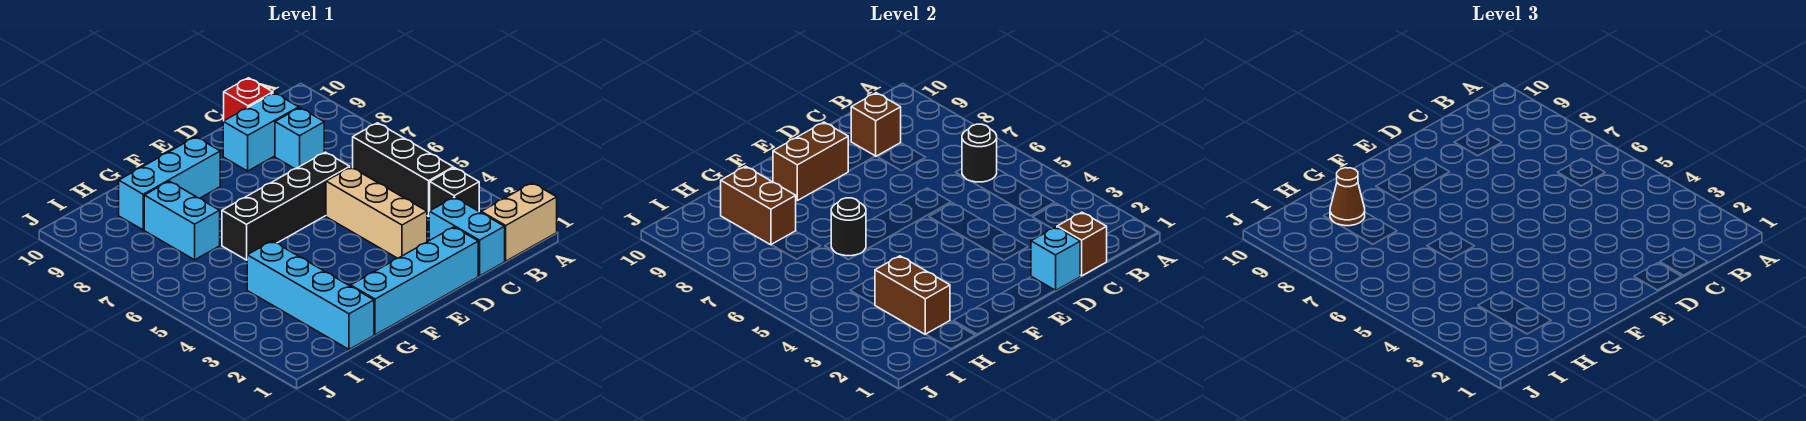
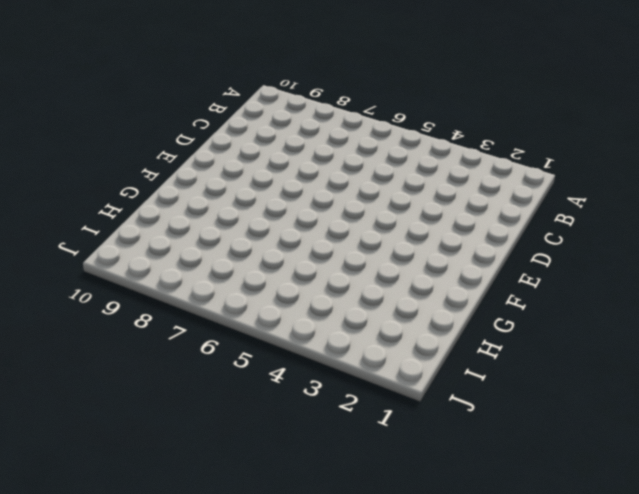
none -> tan brick A1:B1 level 1
none -> black brick B3 level 1
none -> black brick B4:B6 level 1

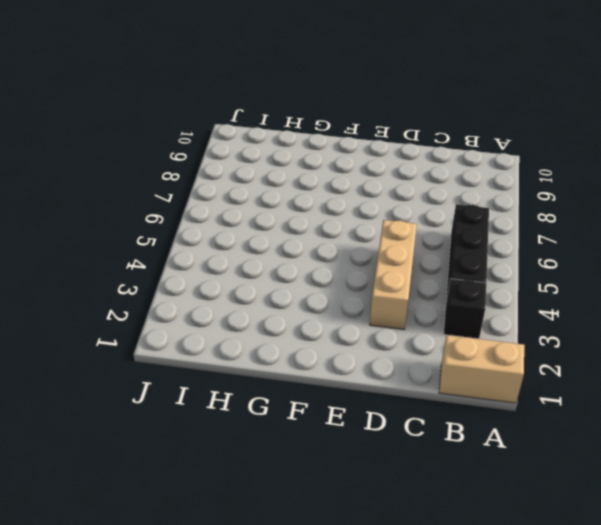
none -> cyan brick C1:C2 level 1
none -> cyan brick C8 level 1
none -> cyan brick C9:D9 level 1

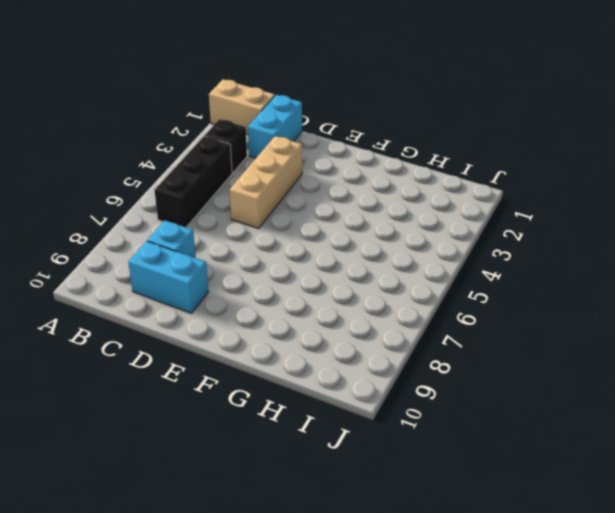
none -> red brick C10 level 1
none -> cyan brick D1:G1 level 1
none -> black brick D6:G6 level 1

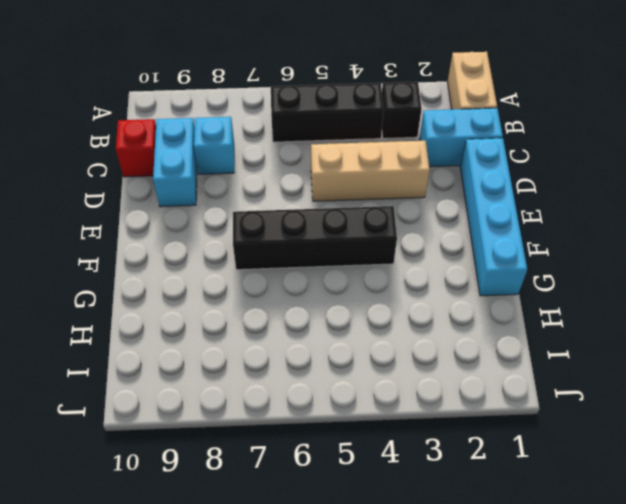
black brick F4:F7 level 1 -> black brick D6:G6 level 1
none -> cyan brick F9:H9 level 1
none -> cyan brick H1:H4 level 1
none -> cyan brick H7:H8 level 1

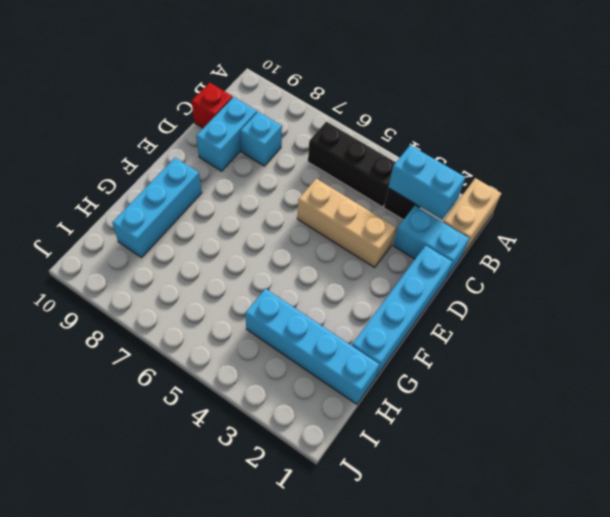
cyan brick B2:B3 level 2 -> cyan brick H7:H8 level 1
none -> black brick D6:G6 level 1
none -> black round brick B6 level 2
none -> brown brick C1 level 2

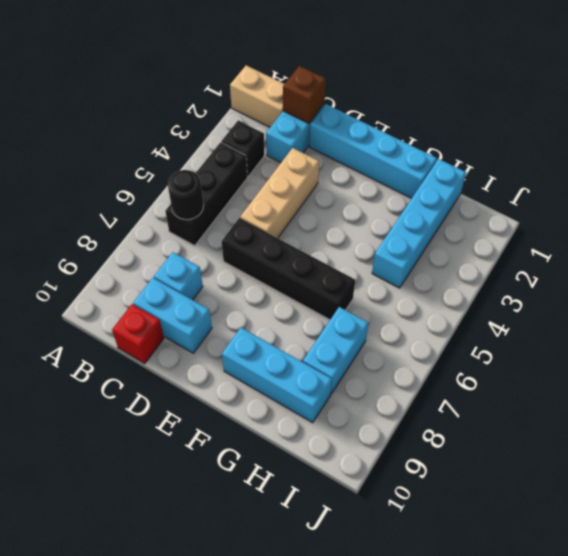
none -> brown brick C9 level 2
none -> cyan brick D1 level 2
none -> brown brick E9:F9 level 2

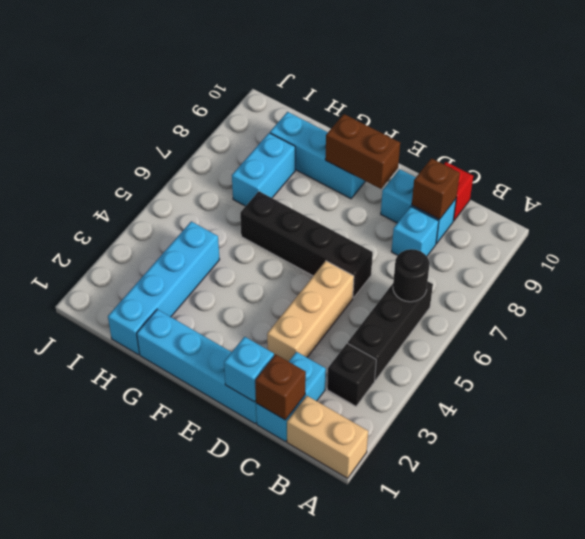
none -> black round brick G6 level 2
none -> brown brick H2:H3 level 2
none -> brown brick H8:H9 level 2

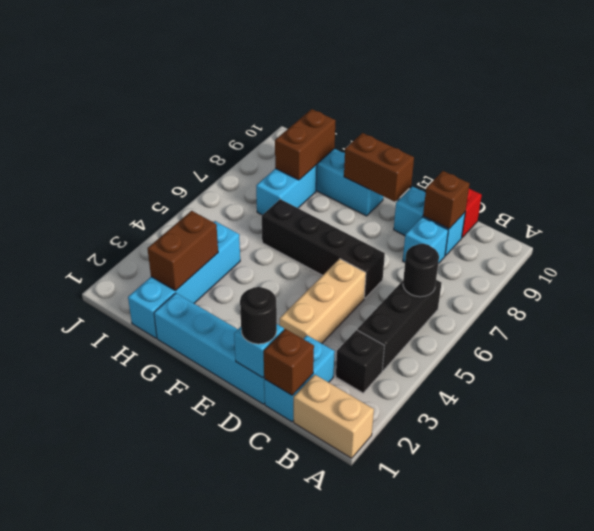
black round brick D1 level 3 -> black round brick G6 level 2
none -> brown cone H9 level 3

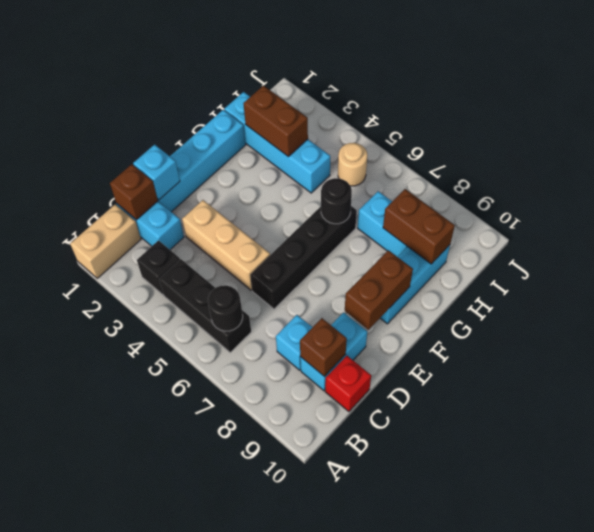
tan round brick I5 level 1 -> none
none -> brown cone H9 level 3

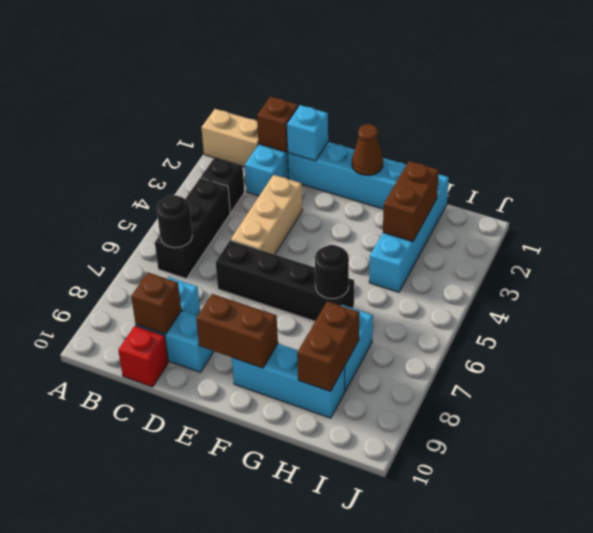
brown cone F1 level 2 -> brown cone H9 level 3

